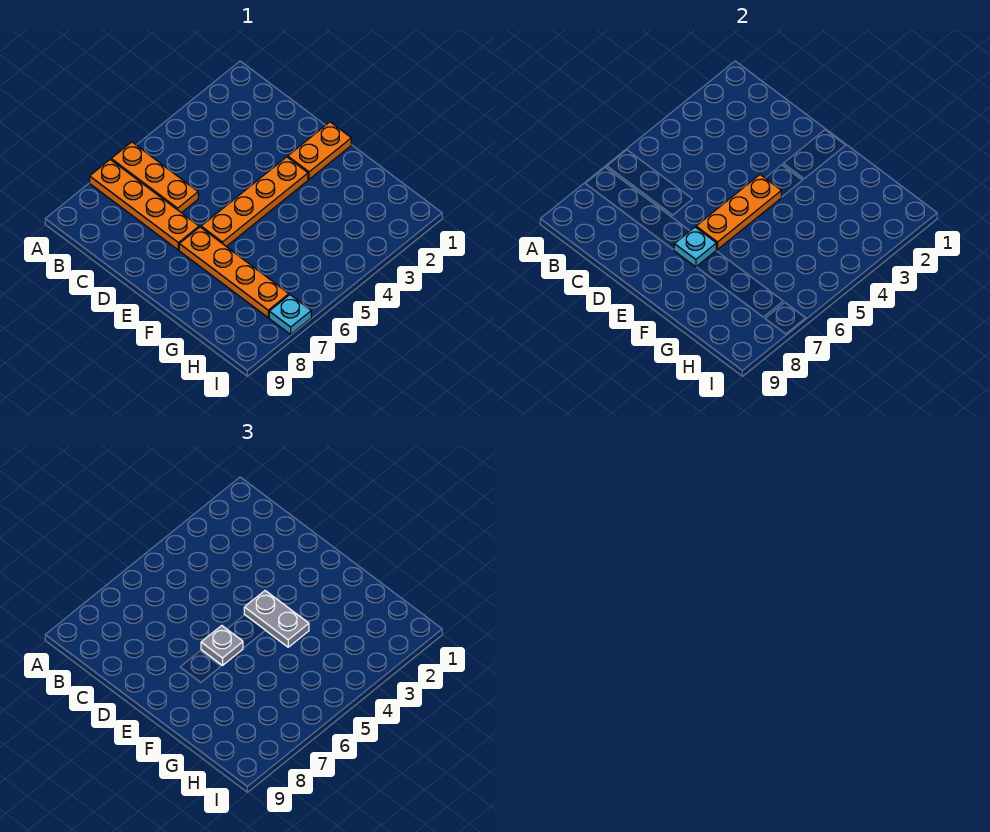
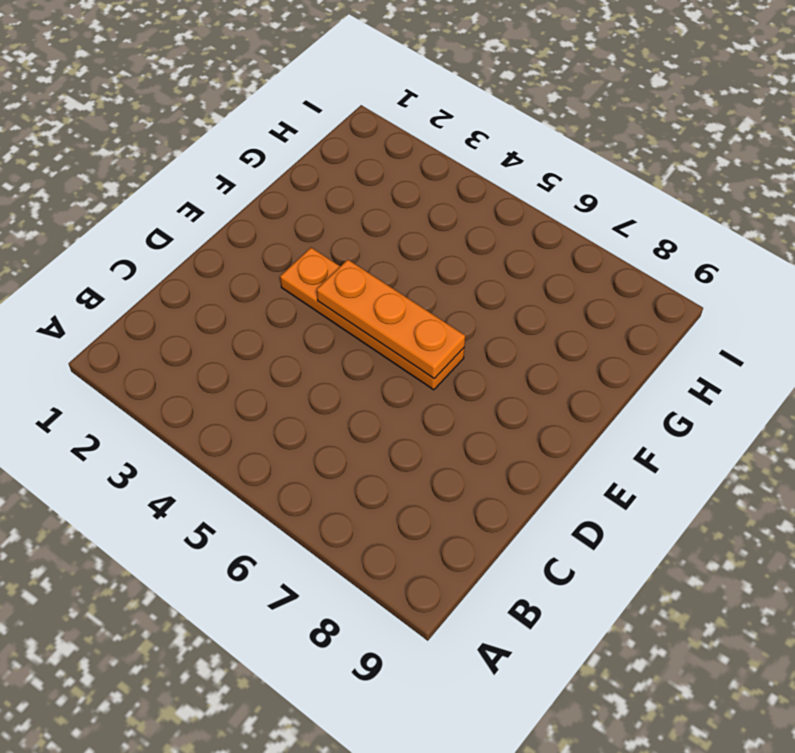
none -> orange plate A6:C6 level 1
none -> orange plate A7:D7 level 1

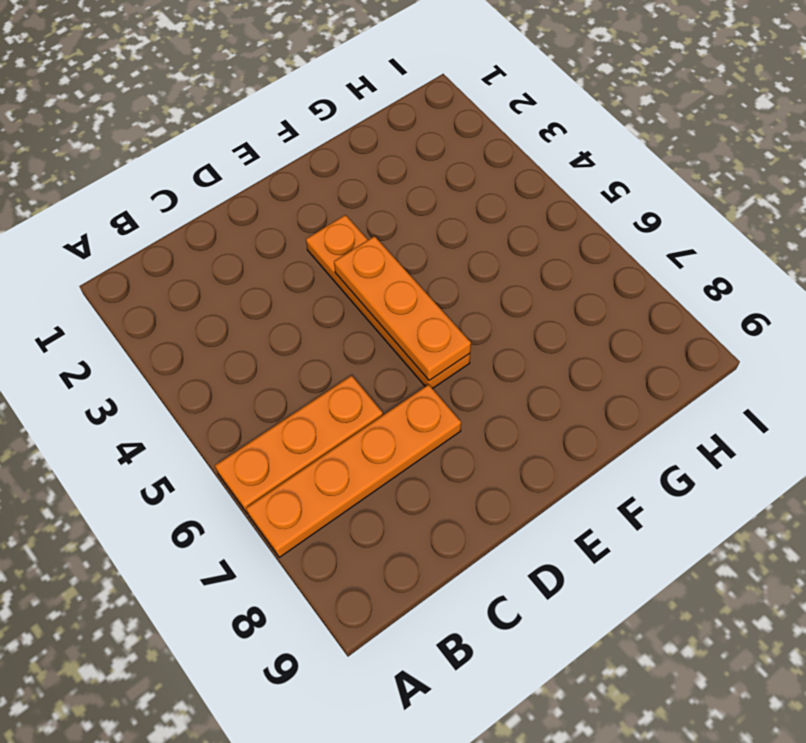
none -> orange plate E1:E2 level 1
none -> orange plate E7:H7 level 1

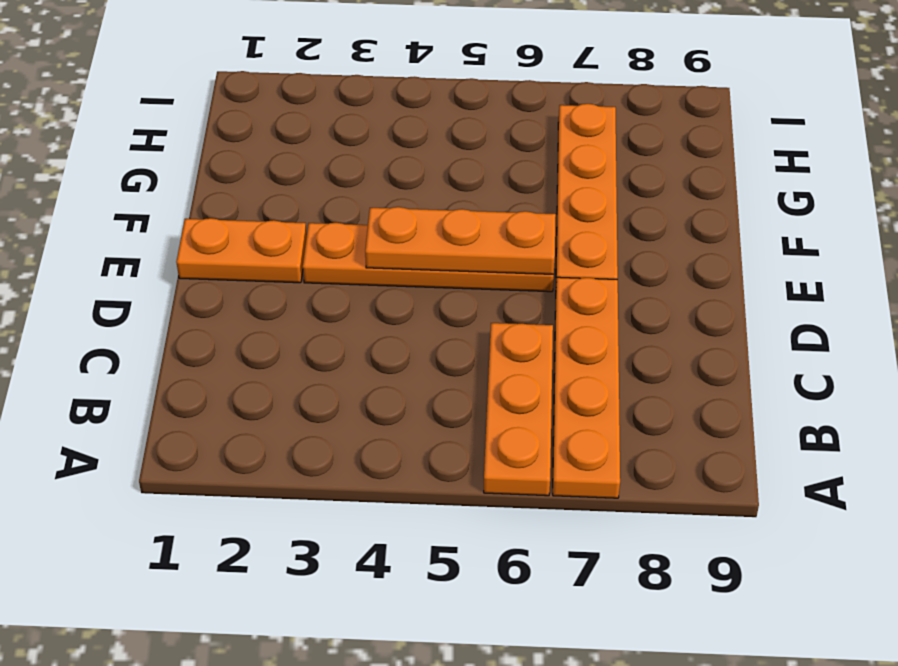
none -> cyan plate I7 level 1
none -> cyan plate E7 level 2

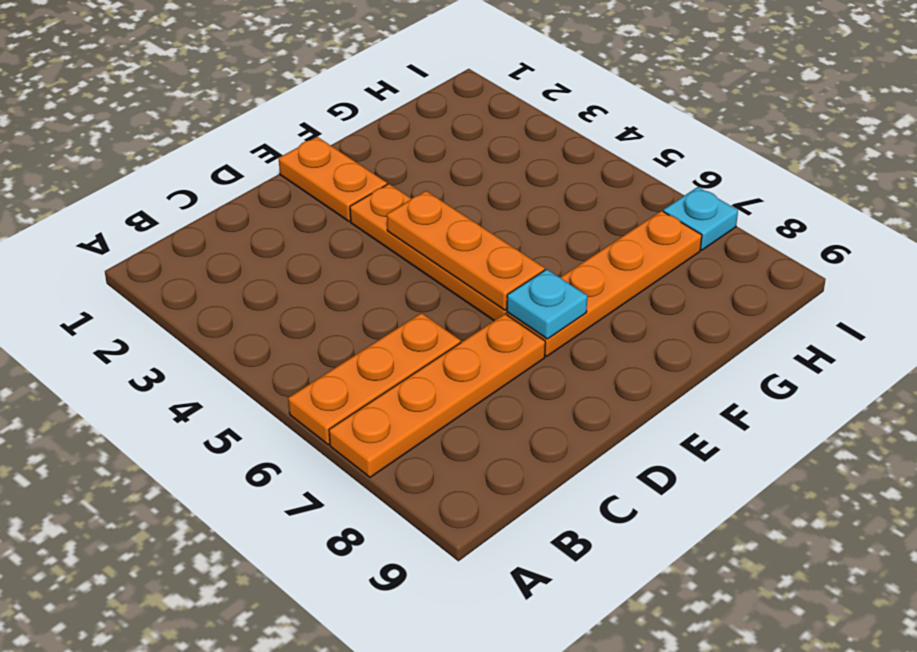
none -> grey plate E4:F4 level 3
none -> grey plate E6 level 3

